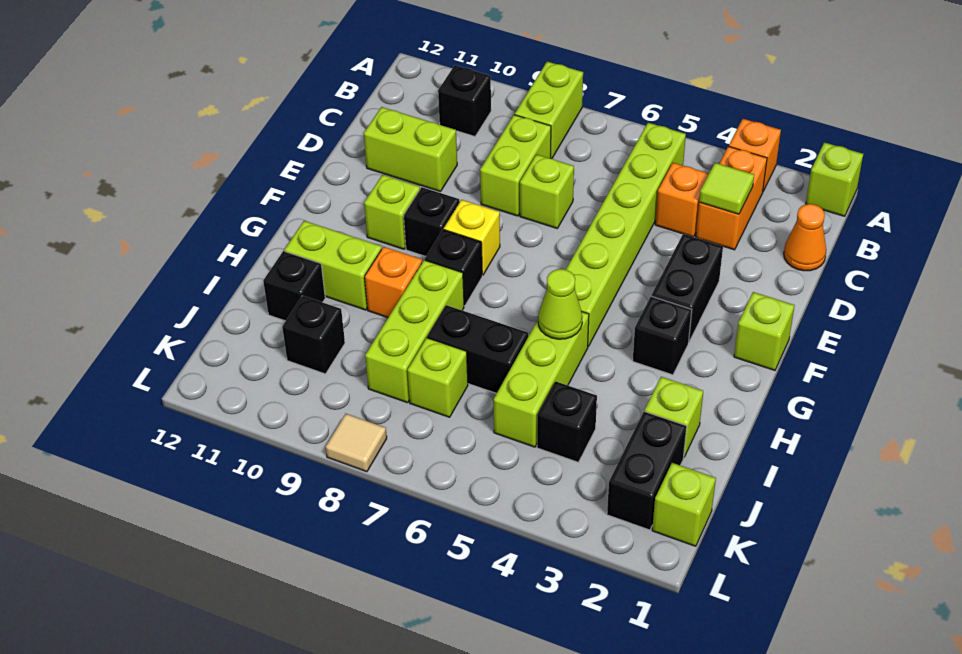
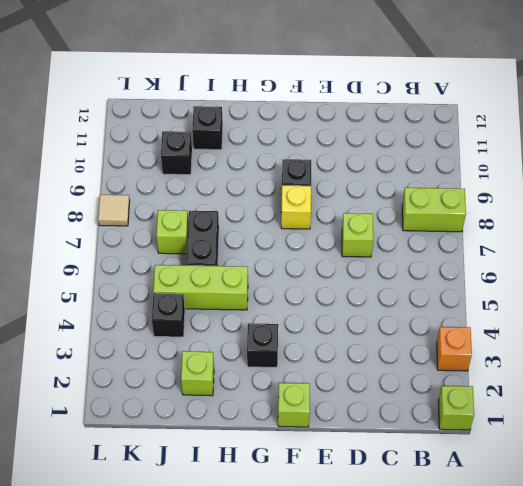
none -> orange brick B3:C3 level 1
none -> lime brick B5:G5 level 1
none -> black brick B10 level 1
none -> orange cone C1 level 1

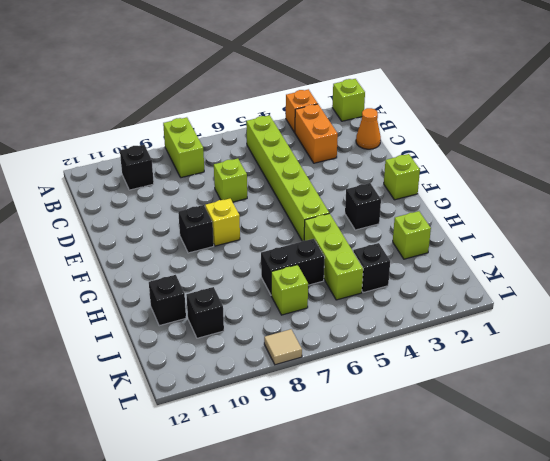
none -> orange brick C4 level 1
none -> lime brick C8:D8 level 1
none -> lime brick D10:D11 level 1
none -> black brick E3:F3 level 1

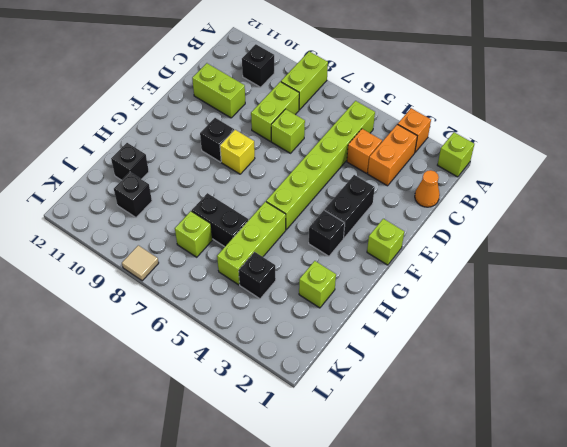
none -> lime brick F10 level 1
none -> black brick G8 level 1
none -> lime brick H8:J8 level 1
none -> orange brick H9 level 1

